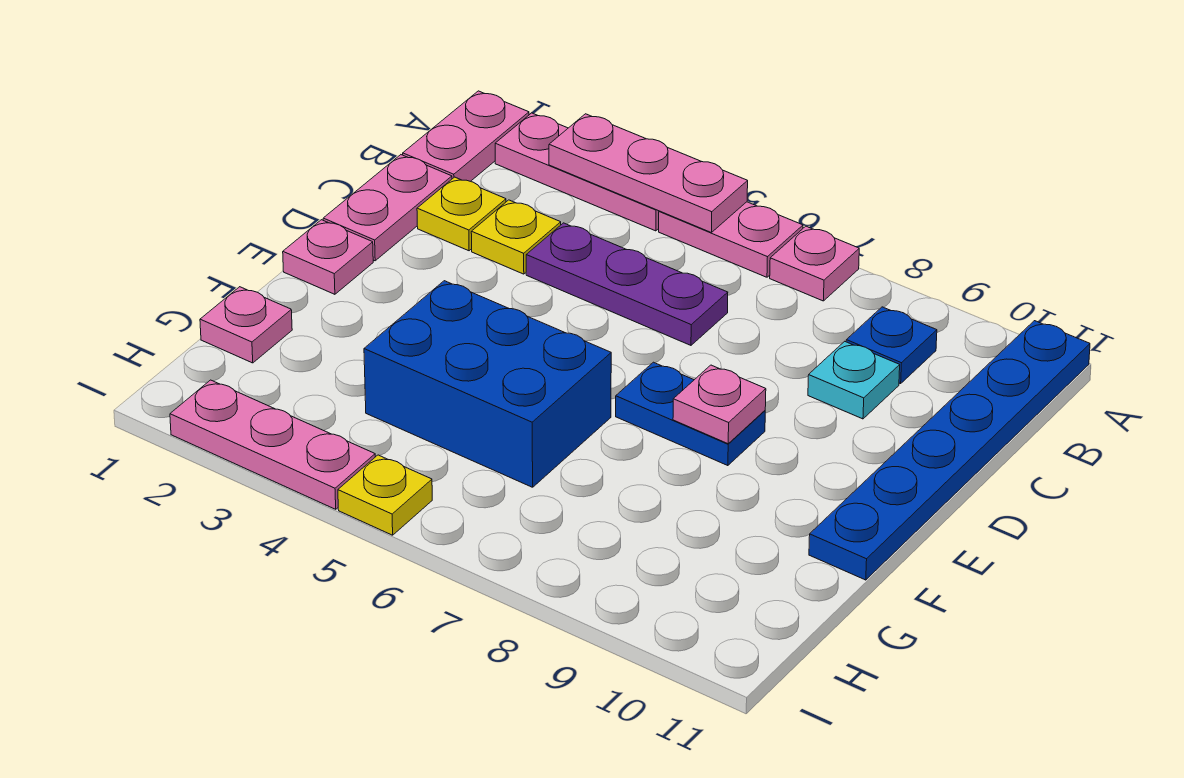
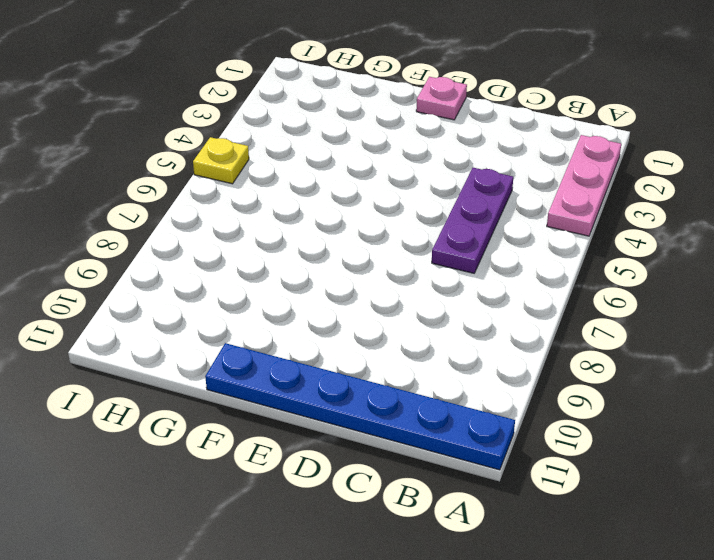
none -> pink plate A1:B1 level 1
none -> pink plate A5:A6 level 1
none -> pink plate A7 level 1

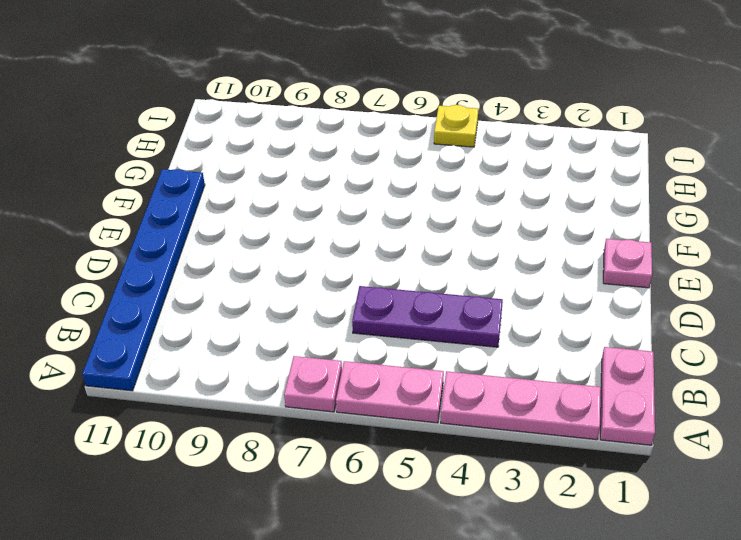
none -> blue plate B9 level 1
none -> pink plate C1:D1 level 1
none -> yellow plate C2 level 1

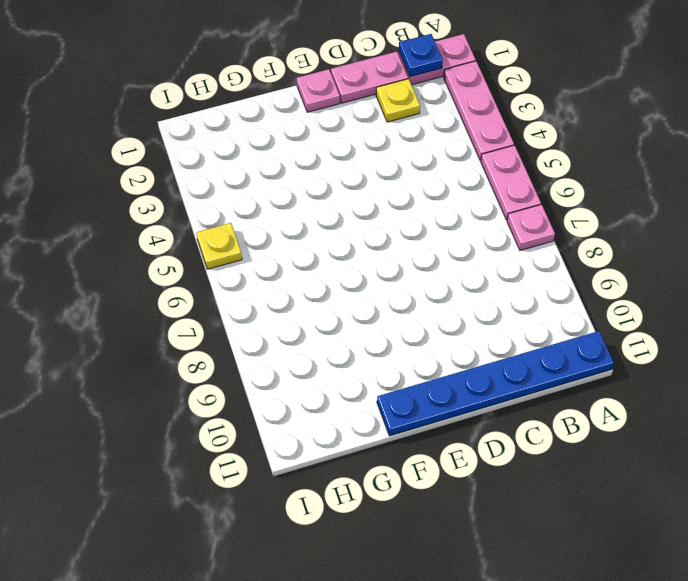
blue plate B1 level 2 -> blue plate B9 level 1
none -> yellow plate C3 level 1
none -> purple plate C4:C6 level 1
none -> cyan plate C9 level 1

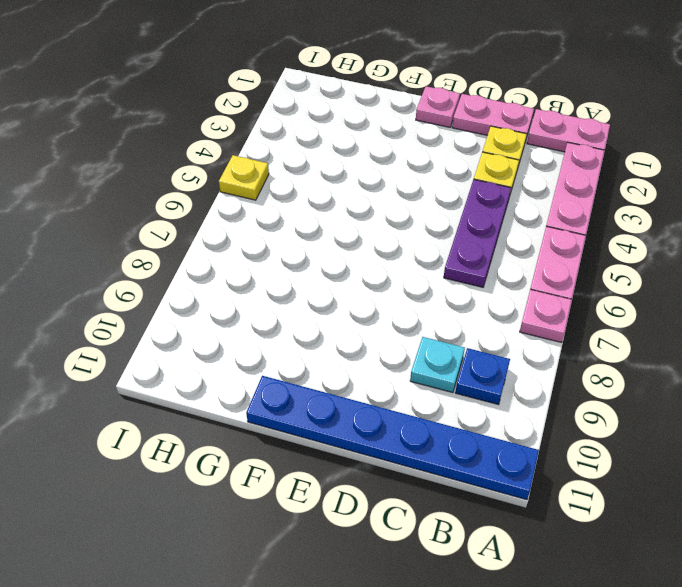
none -> blue plate E7:E8 level 1
none -> blue brick F4:G6 level 1
none -> pink plate G1 level 1

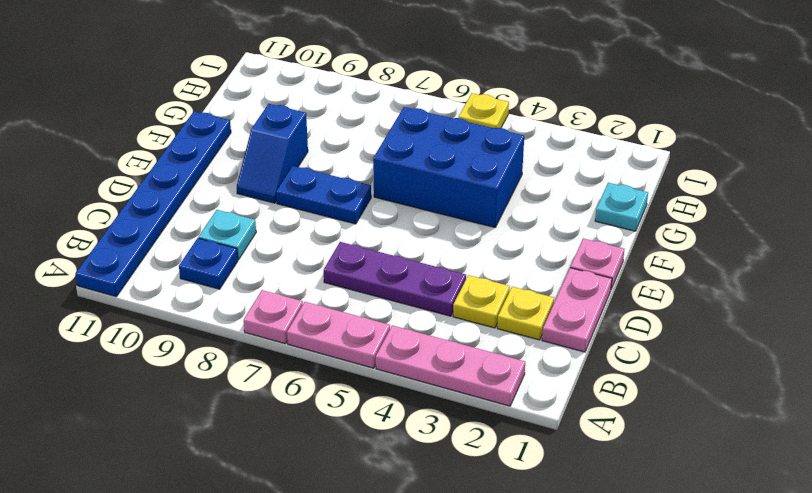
blue slope E9:F9 level 1 top F -> none
cyan plate G1 level 1 -> pink plate G1 level 1
none -> pink plate A1:B1 level 1
none -> pink plate I2:I4 level 1
none -> pink plate A3:A5 level 2

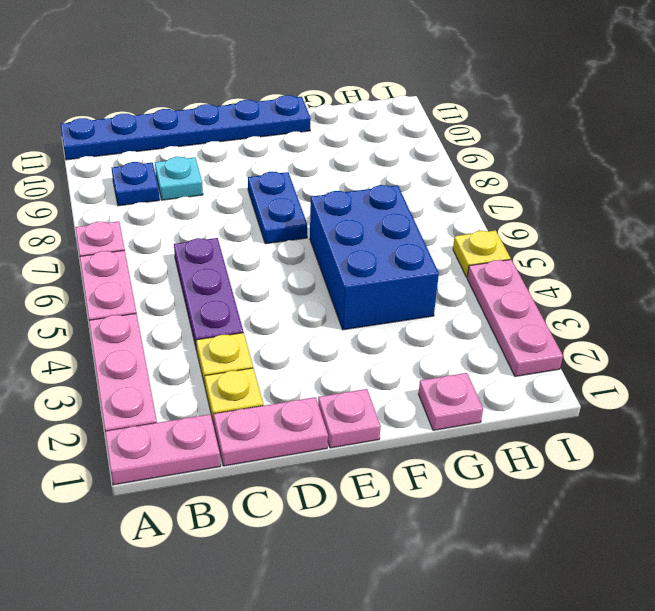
none -> pink plate A3:A5 level 2
none -> pink plate E8 level 2

